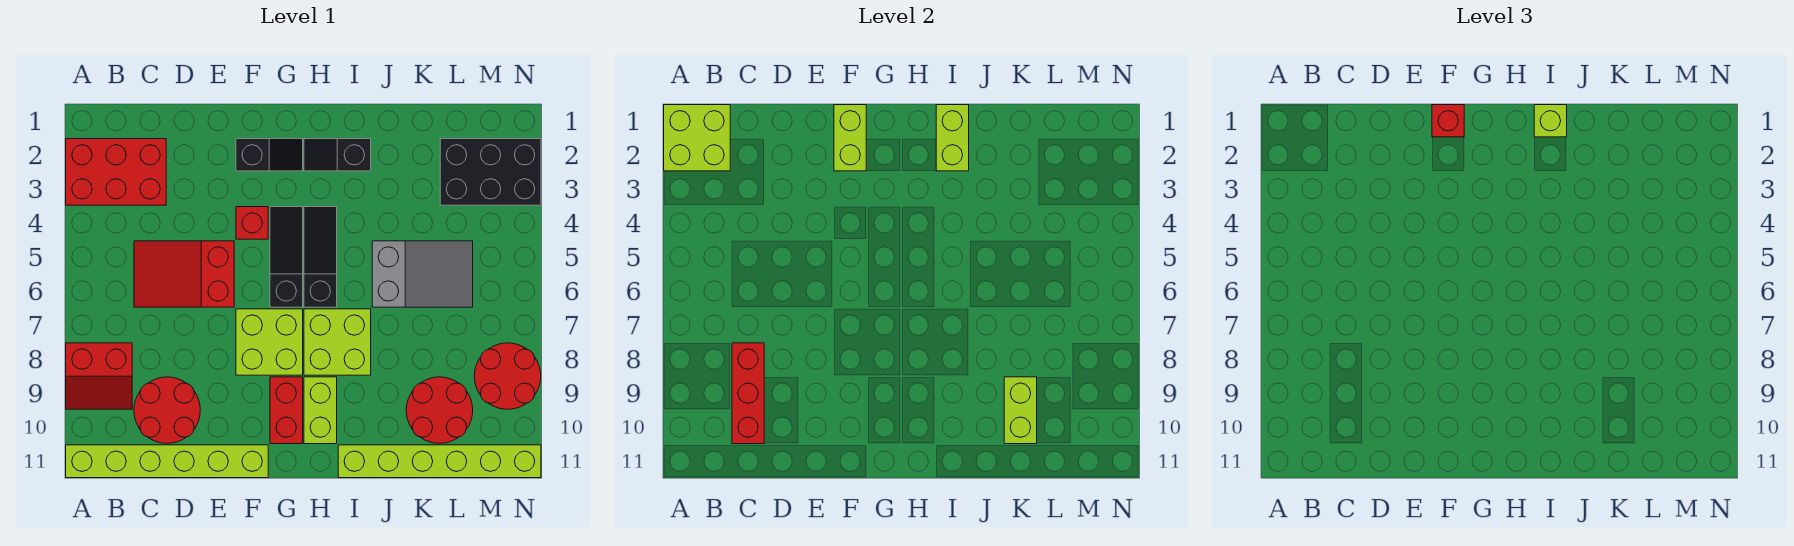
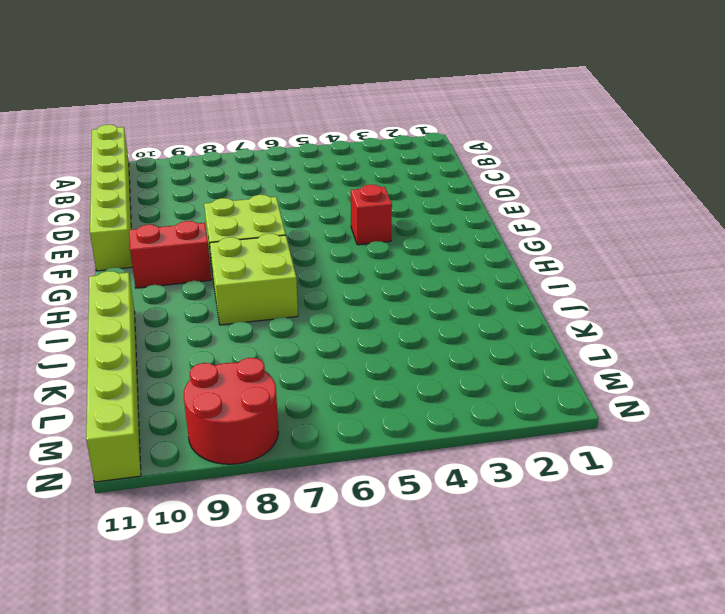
none -> red brick A2:C3 level 1
none -> red slope A8:B9 level 1 top 8
none -> red slope C5:E6 level 1 top E

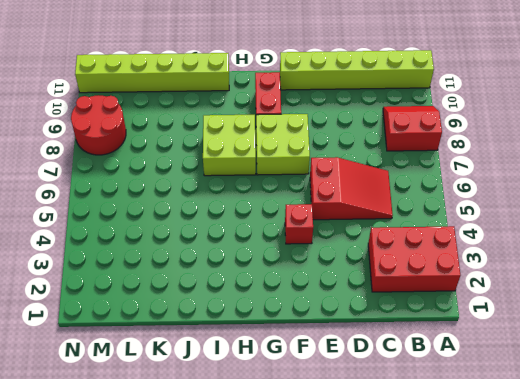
none -> red round brick C9:D10 level 1
none -> black slope F2:G2 level 1 top F
none -> black slope G4:G6 level 1 top 6

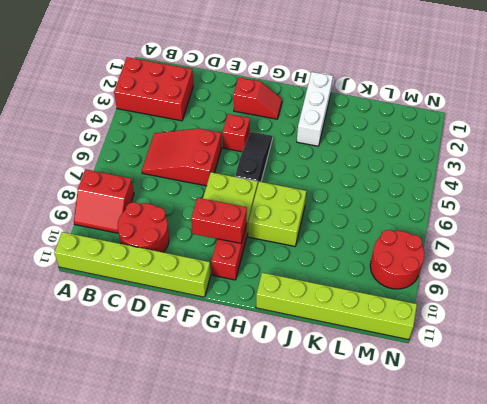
red slope F2:G2 level 1 top F -> black slope F2:G2 level 1 top F
red brick F9:G9 level 2 -> none
white brick I1:I3 level 1 -> black slope H2:I2 level 1 top I
none -> black slope H4:H6 level 1 top 6
none -> lime brick H9:H10 level 1
none -> grey slope J5:L6 level 1 top J

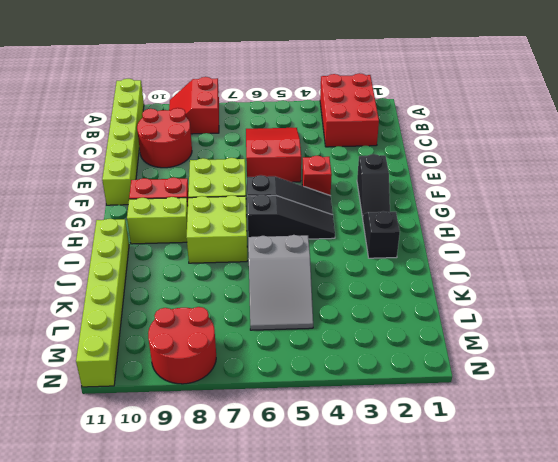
none -> red round brick K9:L10 level 1
none -> black brick L2:N3 level 1
none -> lime brick A1:B2 level 2

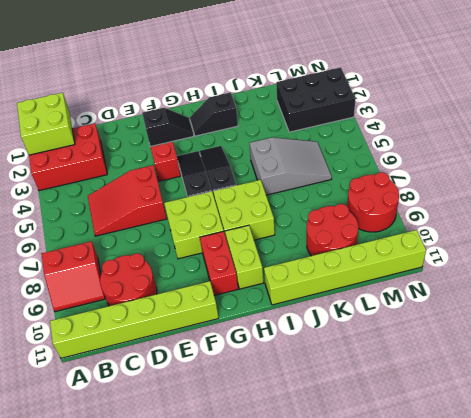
none -> red brick C8:C10 level 2
none -> lime brick F1:F2 level 2
none -> lime brick I1:I2 level 2

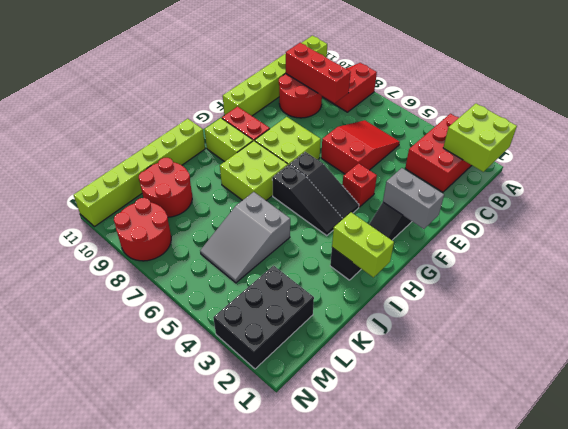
grey brick F1:F2 level 2 -> lime brick F1:F2 level 2
none -> lime brick K9:K10 level 2
none -> red brick F1 level 3
none -> lime brick I1 level 3

